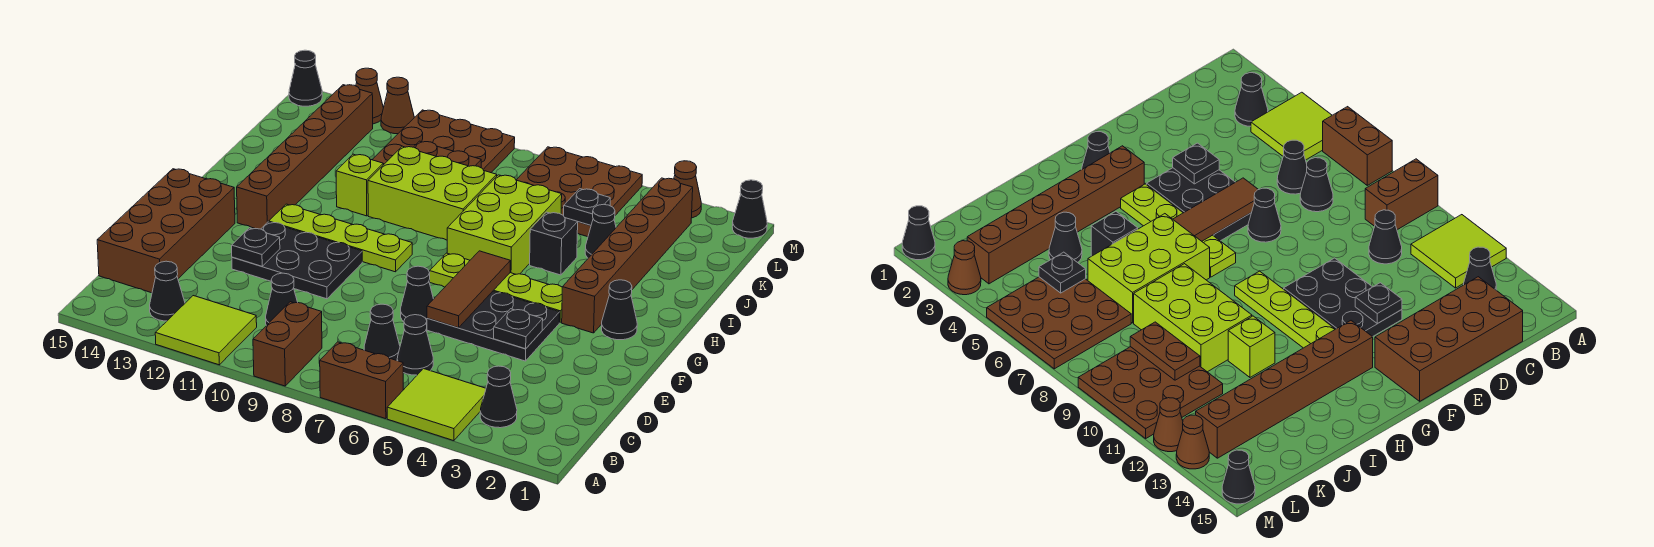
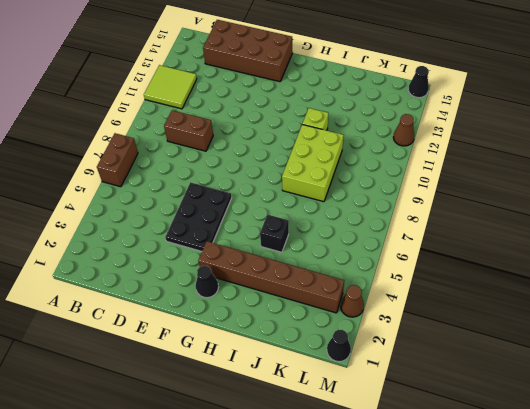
brown brick C9:D9 level 1 -> brown brick A9:B9 level 1
none -> lime tile A4:B5 level 1
none -> black cone B3 level 1
none -> black cone B13 level 1
none -> black cone C6 level 1

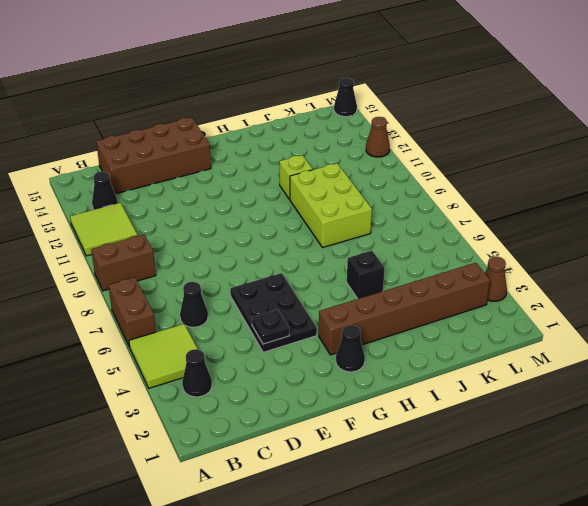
none -> black cone C7 level 1
none -> black cone C10 level 1
none -> black cone E7 level 1
none -> black plate E10:F12 level 1

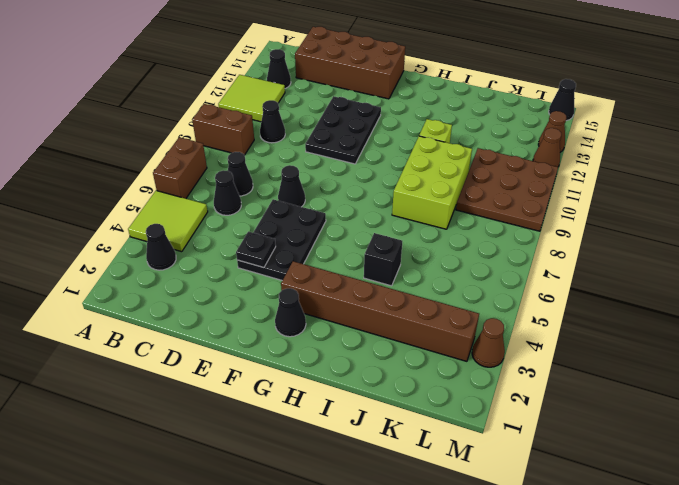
none -> lime plate G4:G7 level 1
none -> lime plate G9:G12 level 1
none -> brown brick G13:L13 level 1
none -> lime brick H6:J7 level 1

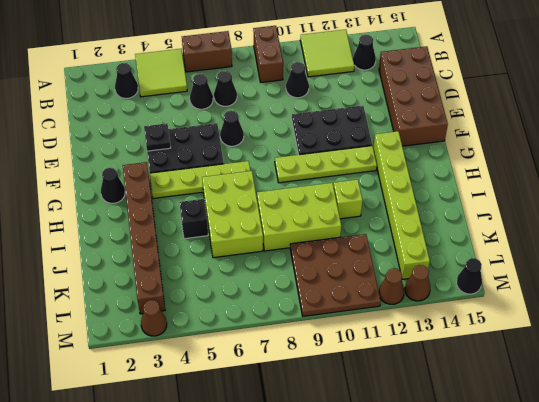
lime brick G13:L13 level 1 -> brown brick G13:L13 level 1
none -> black cone J4 level 1
none -> brown plate K5:M7 level 1
none -> black cone M1 level 1
none -> brown tile E6:G6 level 2

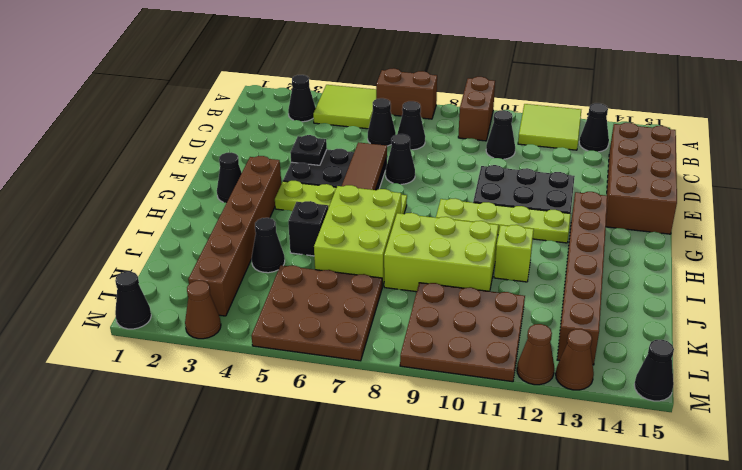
none -> black plate E12 level 2
none -> black plate K5 level 2
none -> brown plate K9:K10 level 2

